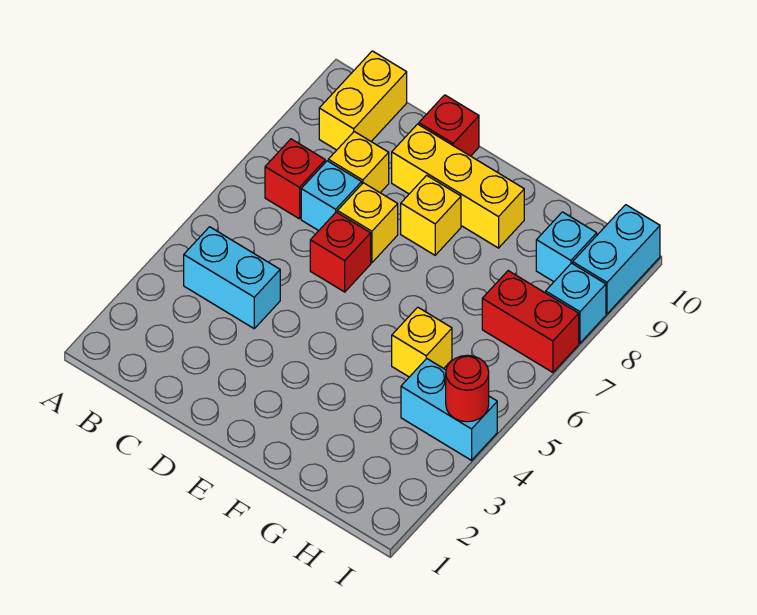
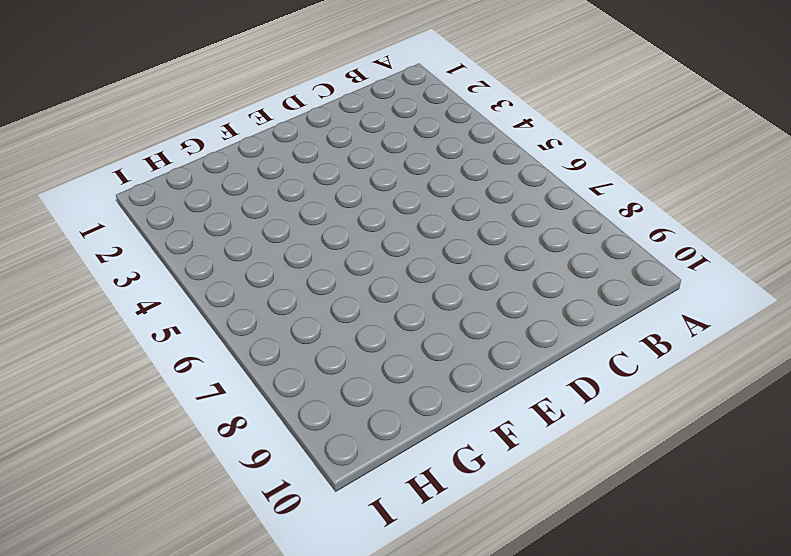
none -> cyan brick B4:C4 level 1
none -> red brick B7 level 1
none -> yellow brick B9:B10 level 1

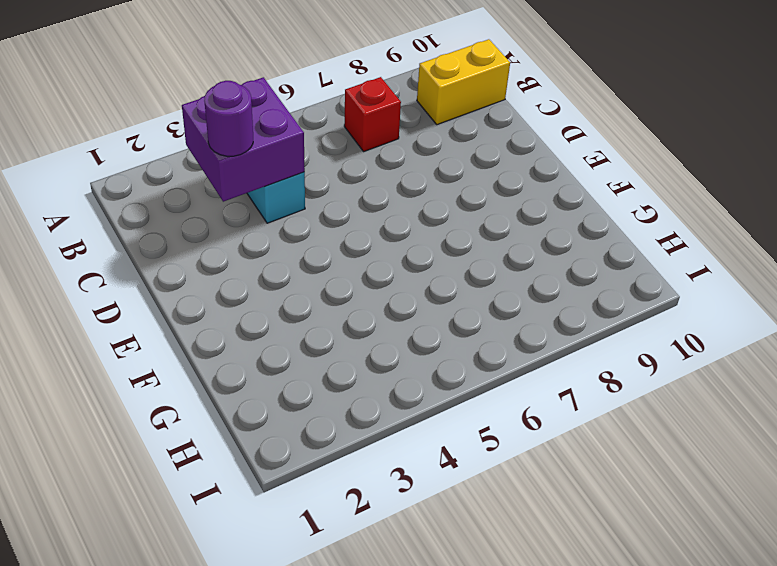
purple brick B3:C4 level 2 -> none
purple round brick C3 level 3 -> none
none -> cyan brick C7 level 1
none -> yellow brick C8 level 1
none -> red brick D6 level 1

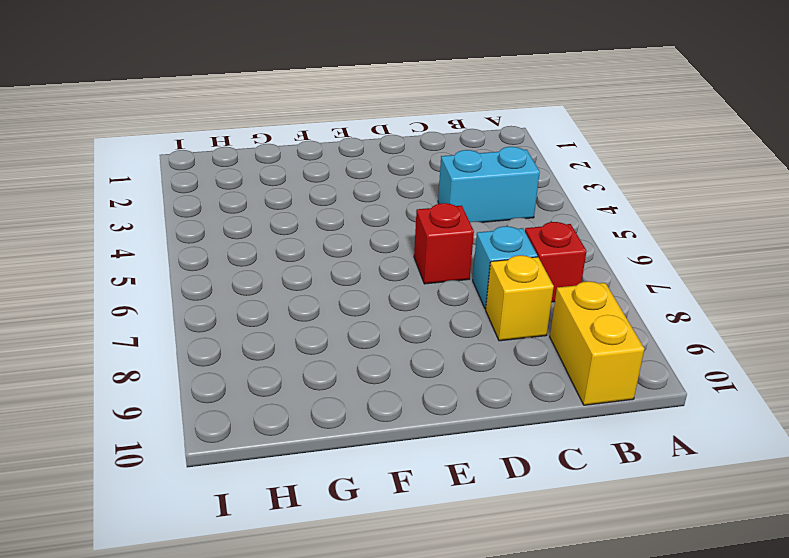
none -> yellow brick D7 level 1
none -> yellow brick D9:F9 level 1
none -> red brick D10 level 1

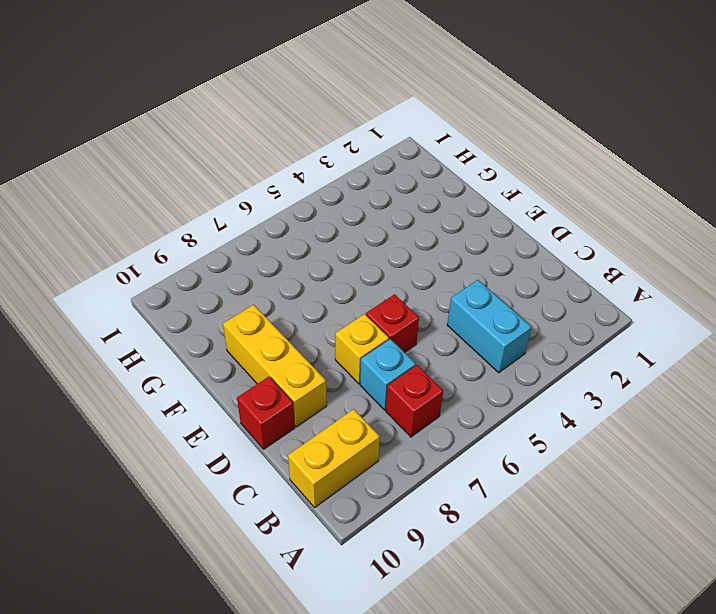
none -> yellow brick C8 level 1
none -> yellow brick E8 level 1
none -> yellow brick G5 level 1

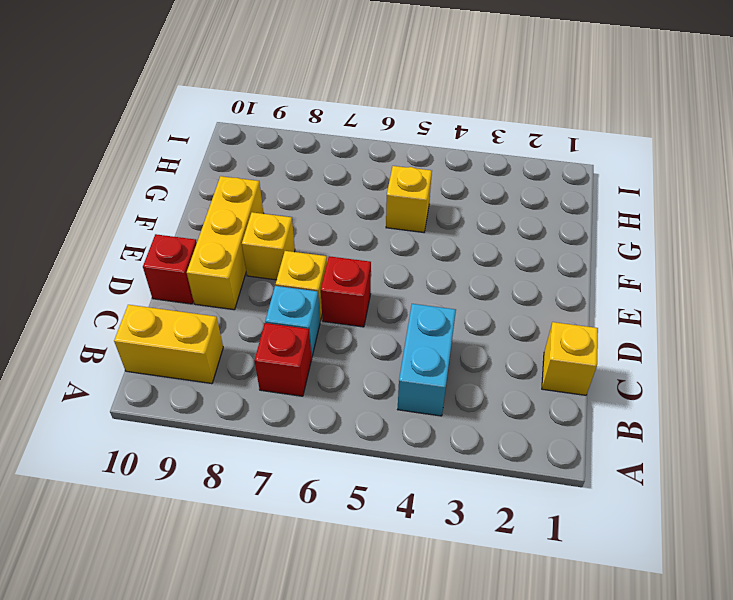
yellow brick C1 level 1 -> yellow brick C8 level 1
none -> cyan brick H4:I4 level 1
none -> red brick H7:I7 level 1
none -> cyan brick H9 level 1

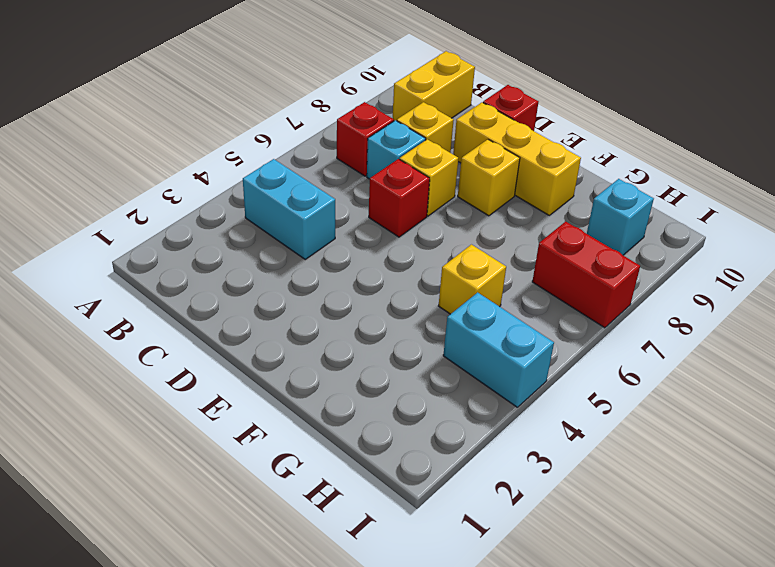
none -> cyan brick I8 level 1
none -> cyan brick I9:I10 level 1
none -> red round brick I4 level 2

